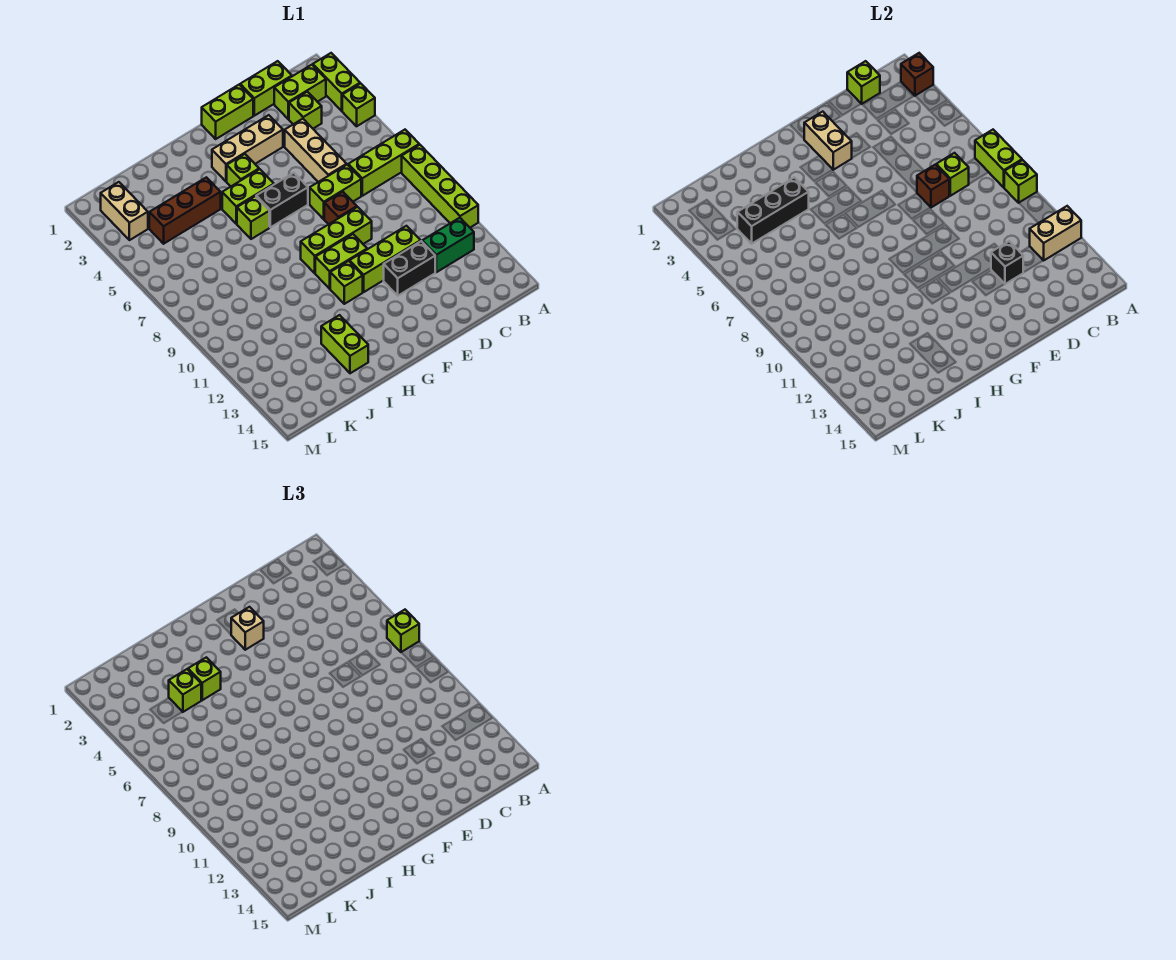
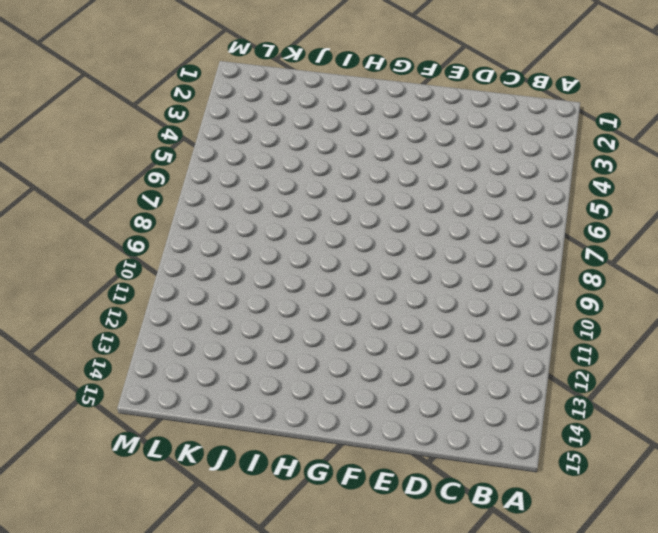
none -> lime brick A2:A3 level 1
none -> lime brick A4 level 1
none -> lime brick A7:C7 level 1
none -> lime brick A8:A11 level 1

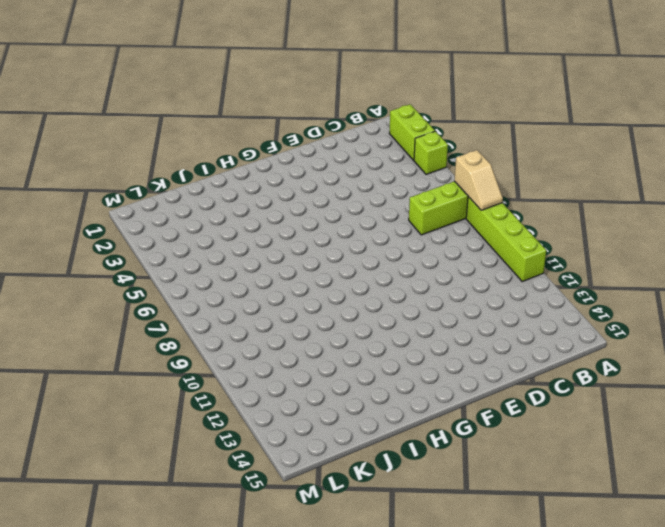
tan slope A7:A8 level 2 top 7 -> lime brick A7:A8 level 2
none -> lime brick B2:C2 level 1
none -> green brick B12:C12 level 1
none -> lime brick C1:D1 level 1
none -> lime brick C3 level 1

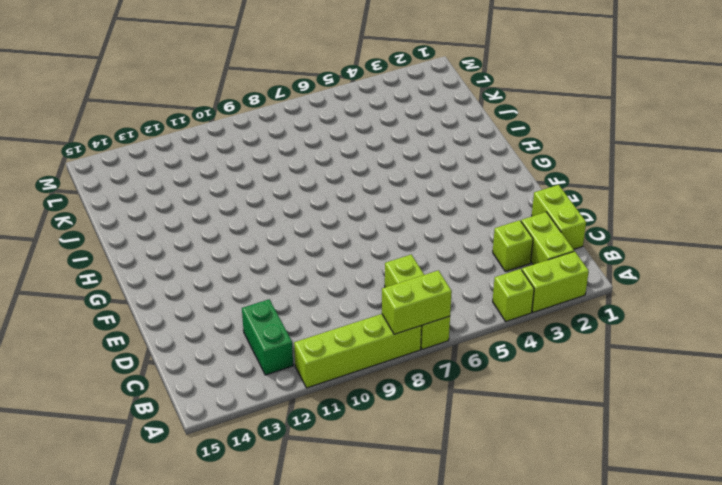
none -> tan brick D4:D6 level 1
none -> lime brick D7:E7 level 1
none -> lime brick D11:F11 level 1
none -> black brick D12:E12 level 1

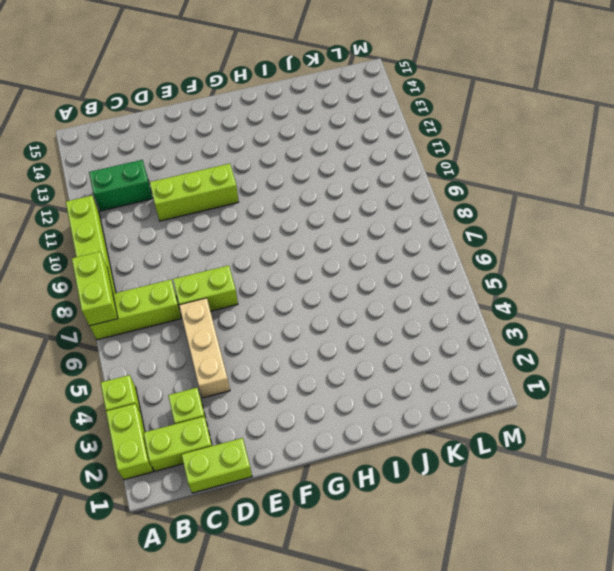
none -> black brick D12:E12 level 1
none -> lime brick E1:F1 level 1
none -> tan brick E3:G3 level 1
none -> brown brick E8 level 1

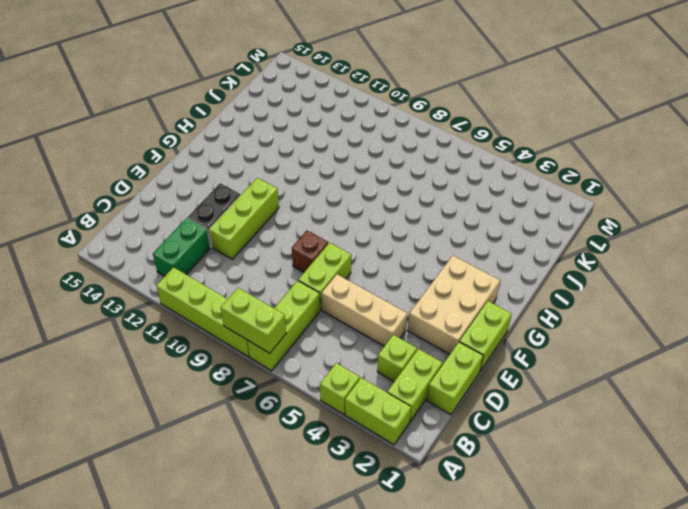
tan brick E2:G3 level 1 -> tan brick E3:G3 level 1
none -> lime brick E9:G9 level 1
none -> black brick F6:G6 level 1
none -> lime brick F10:G10 level 1
none -> lime brick G4 level 1

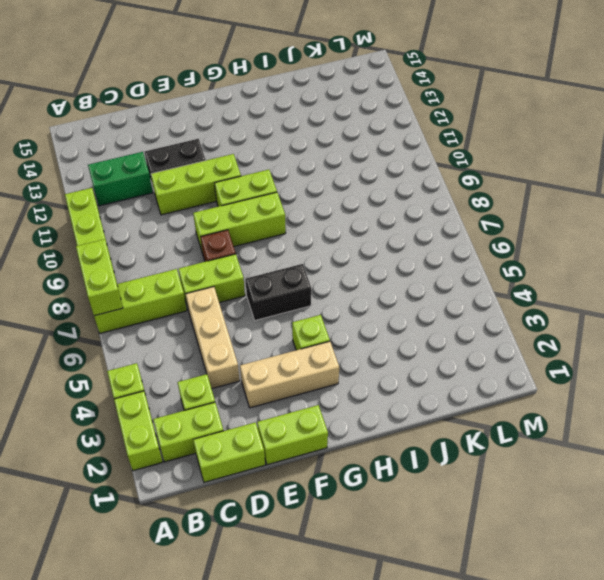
none -> lime brick G5:H5 level 1
none -> lime brick G11 level 1
none -> lime brick H6 level 1
none -> brown brick I4:K4 level 1

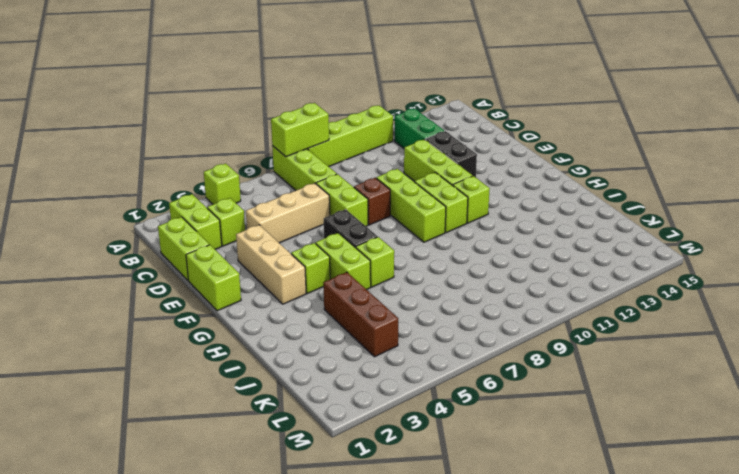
none -> lime brick A2:A3 level 1
none -> lime brick I13:I14 level 1
none -> tan brick L2:L3 level 1
none -> brown brick A2 level 2

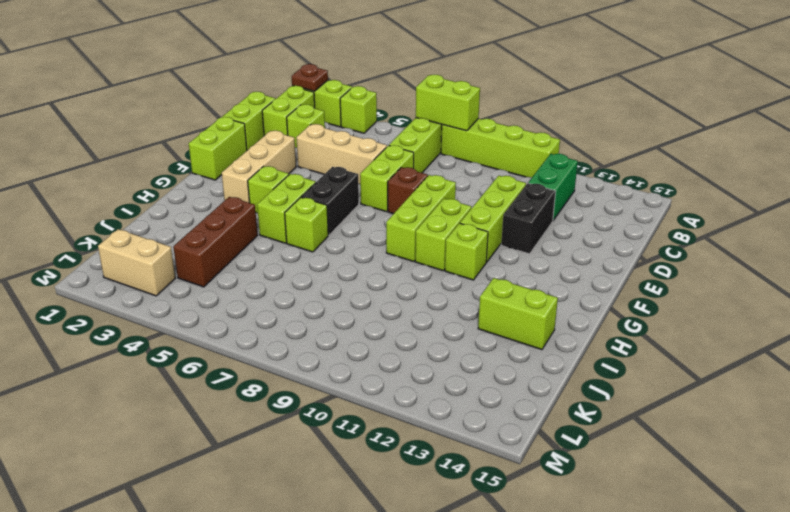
brown plate A2 level 2 -> brown brick A2 level 2
none -> lime brick A9 level 2
none -> tan brick A12:B12 level 2
none -> lime brick C1 level 2
none -> lime brick C7 level 2

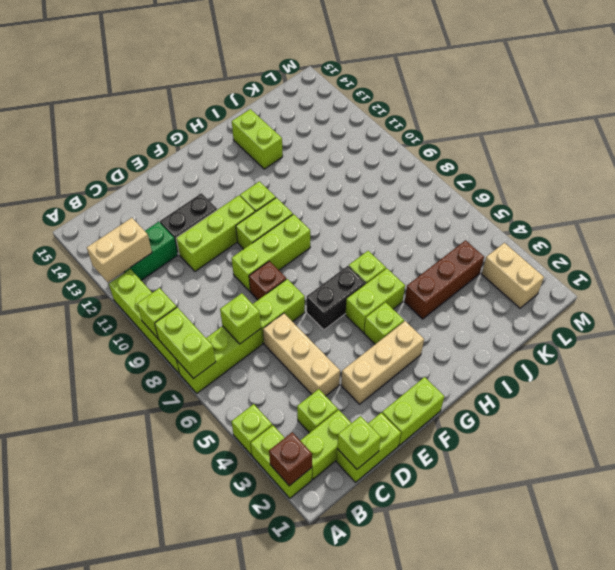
none -> brown brick D7 level 2
none -> black brick D12 level 2
none -> tan brick F2:F3 level 2
none -> black brick I4:K4 level 2

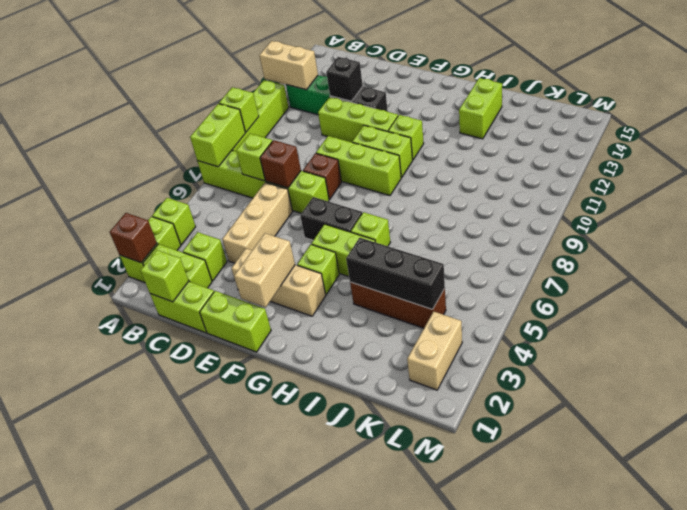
none -> lime brick A7 level 3
none -> tan brick F3 level 3
none -> lime brick I4 level 3
none -> lime brick J4 level 3

